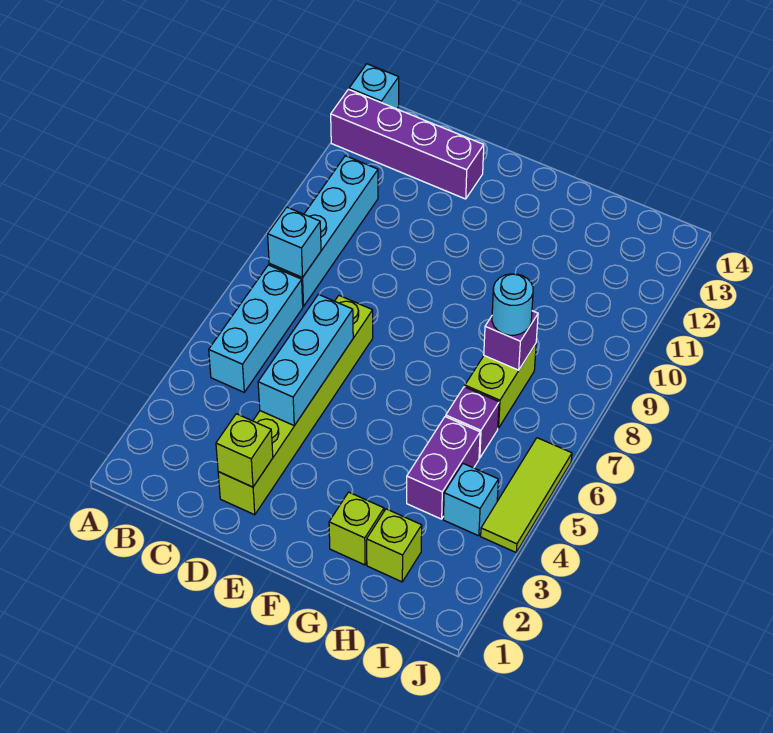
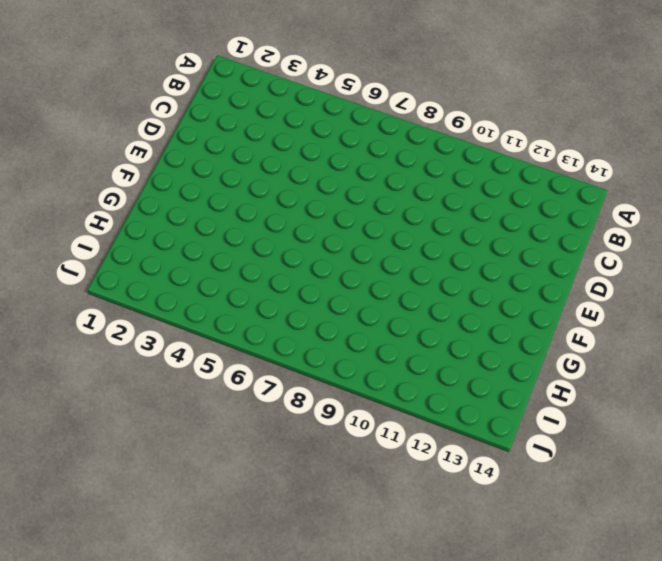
none -> purple brick A13:D13 level 1
none -> cyan brick A14 level 1
none -> cyan brick B5:B7 level 1

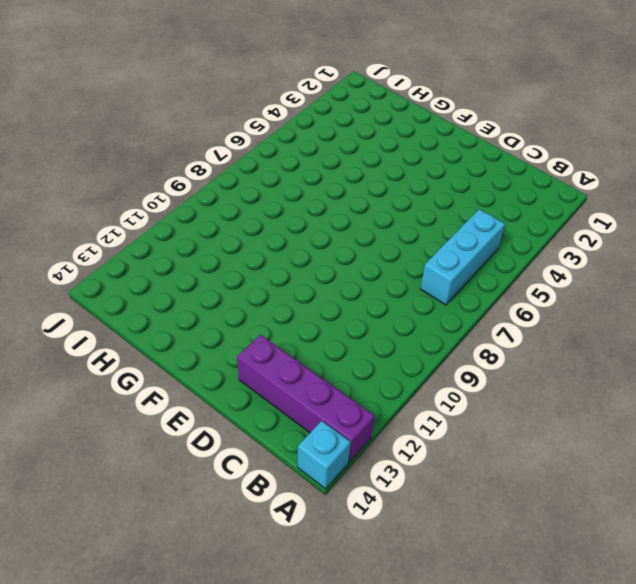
none -> cyan brick B8:B11 level 1
none -> lime brick D2:D7 level 1
none -> lime brick G2 level 1

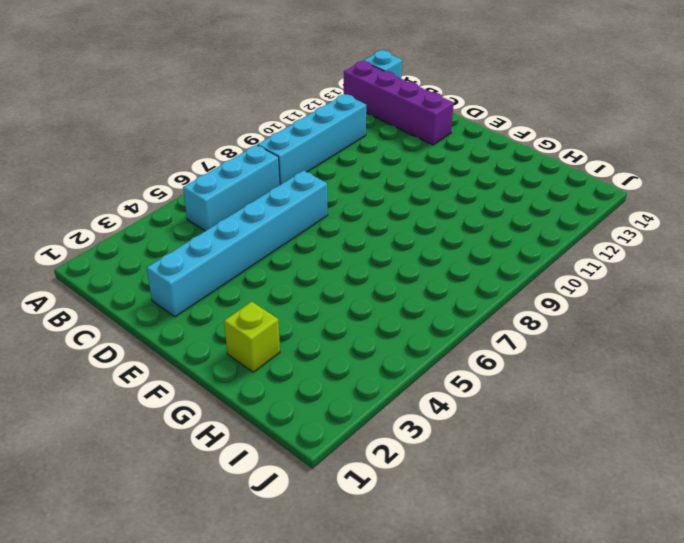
cyan brick D2:D7 level 1 -> lime brick D2:D7 level 1
none -> lime brick H2 level 1
none -> purple brick H4:H5 level 1
none -> purple brick H6 level 1

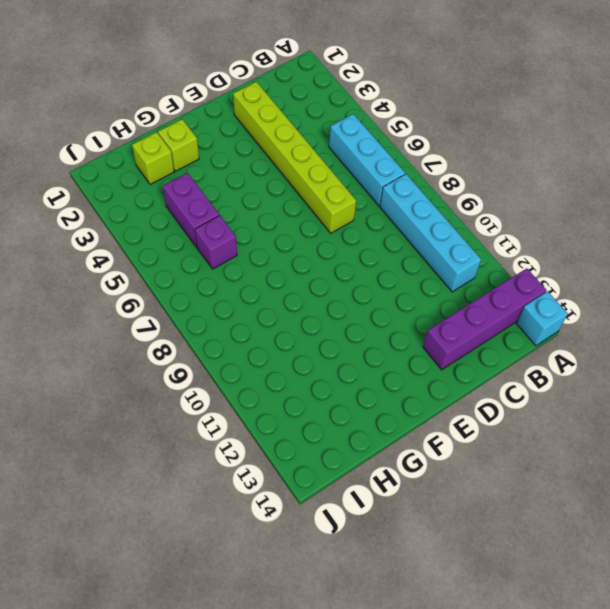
none -> lime brick H7:H8 level 1
none -> cyan brick I4 level 1
none -> lime tile J4:J6 level 1

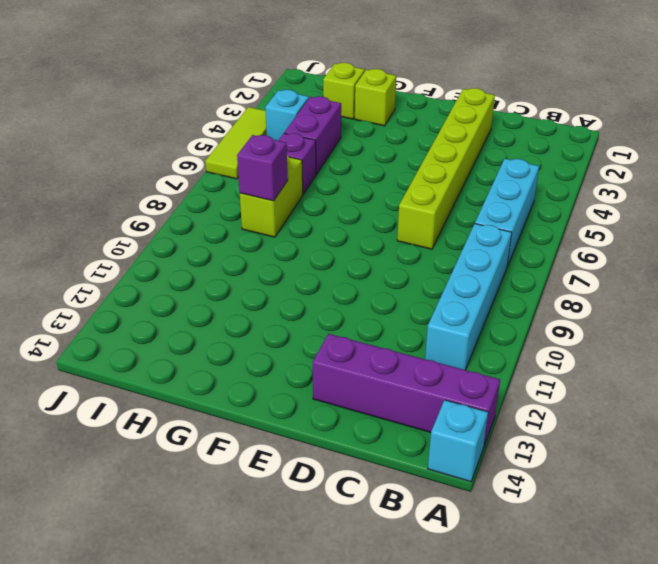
none -> cyan brick B8 level 2
none -> lime brick D2 level 2
none -> cyan brick D4:D6 level 2

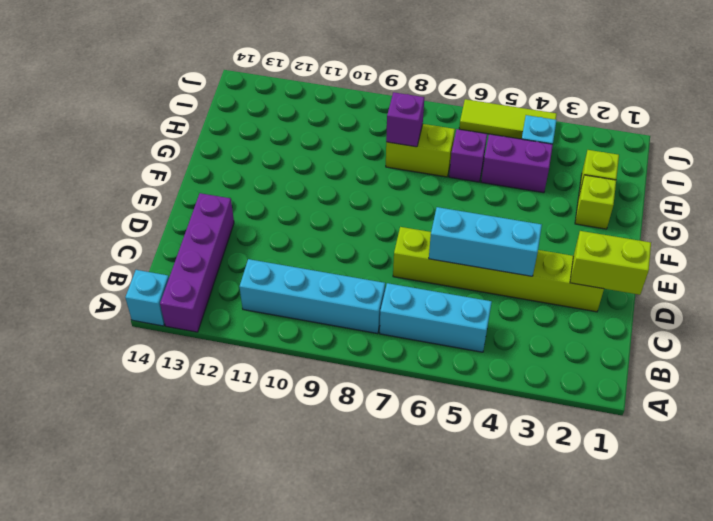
lime brick D1:D2 level 2 -> lime brick D2 level 2
none -> cyan brick B8 level 2
none -> cyan round brick H8 level 3

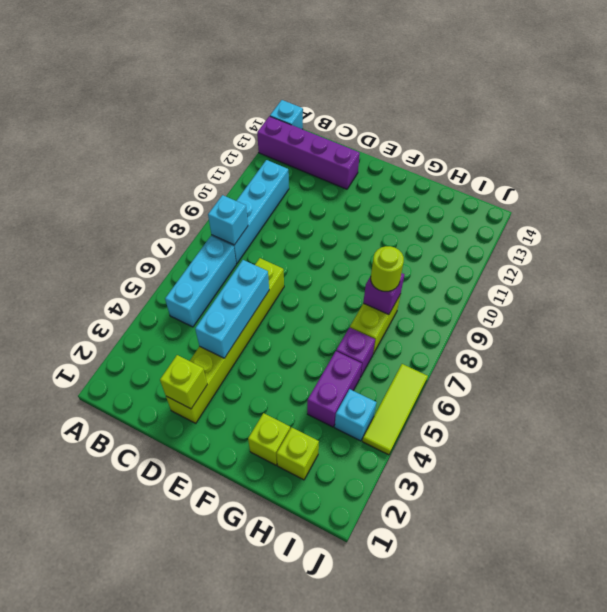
lime round brick H8 level 3 -> cyan round brick H8 level 3

